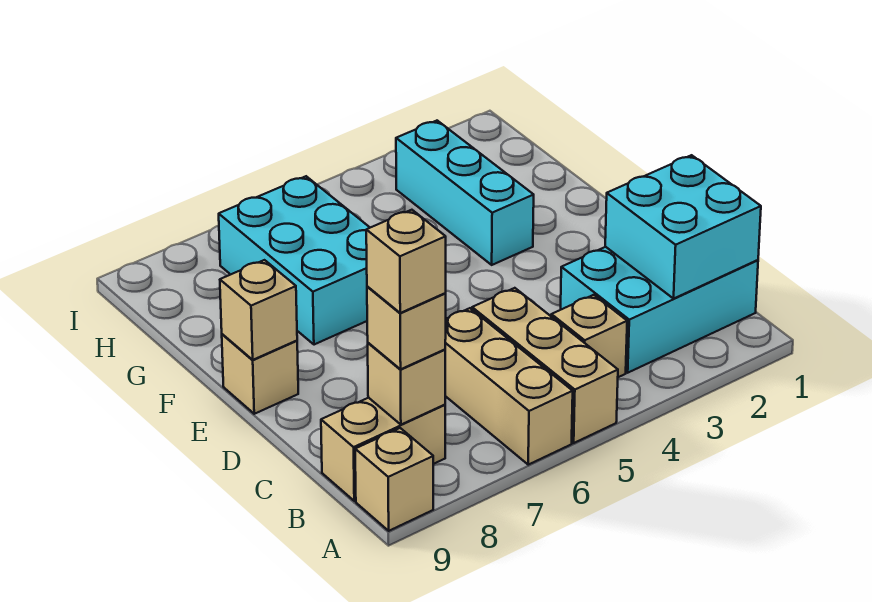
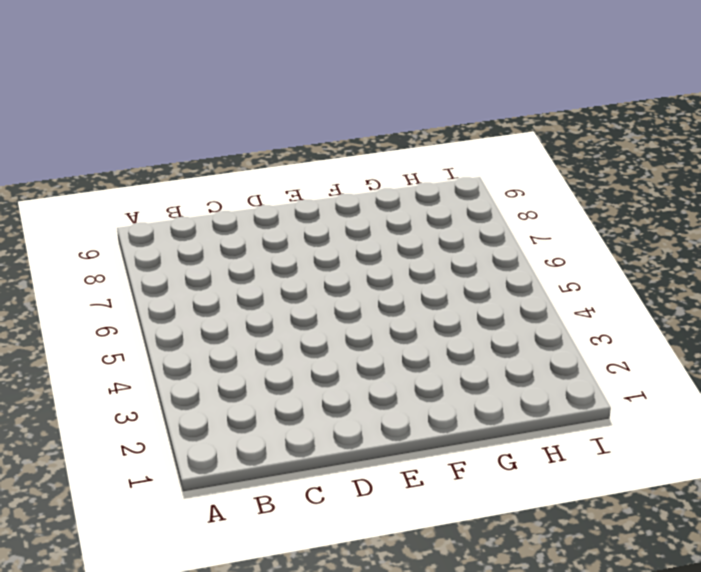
none -> tan brick A5:C5 level 1
none -> tan brick A6:C6 level 1
none -> tan brick A9 level 1

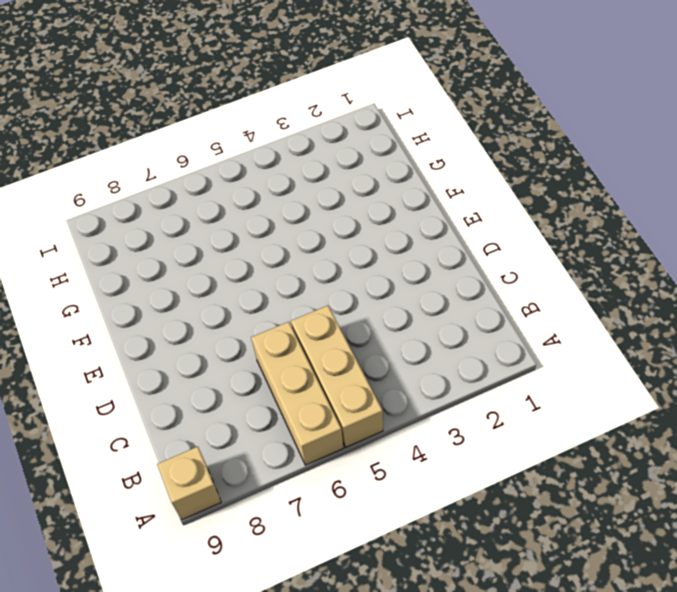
none -> cyan brick B1:C3 level 1
none -> tan brick B4 level 1
none -> tan brick B8:B9 level 1

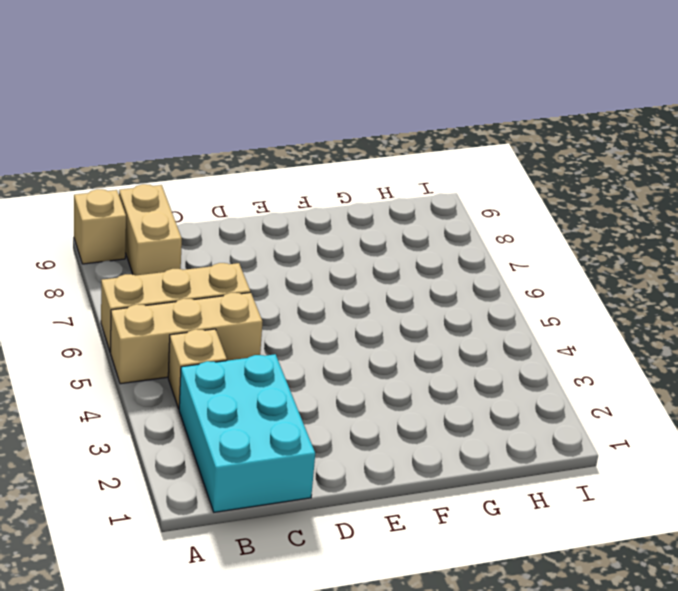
none -> tan brick E9 level 1
none -> cyan brick F3:H3 level 1
none -> cyan brick F6:H7 level 1

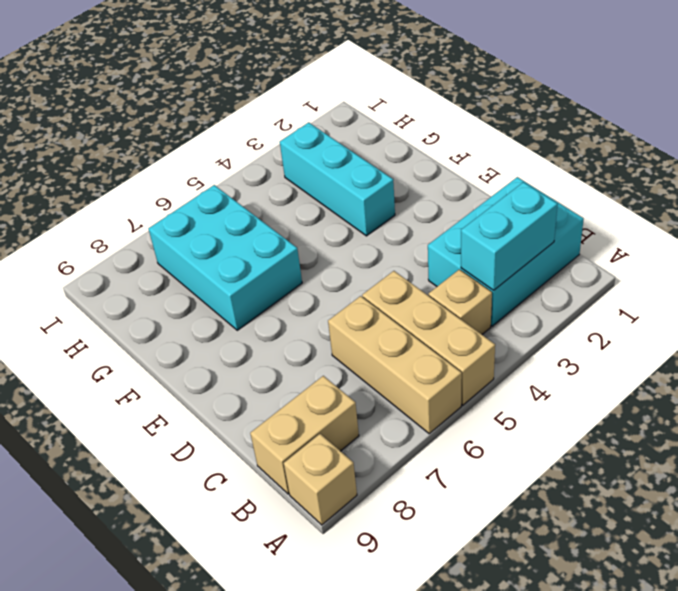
cyan brick B2:B3 level 2 -> cyan brick B1:C2 level 2
none -> tan brick E9 level 1
none -> tan brick B8 level 2
none -> tan brick E9 level 2

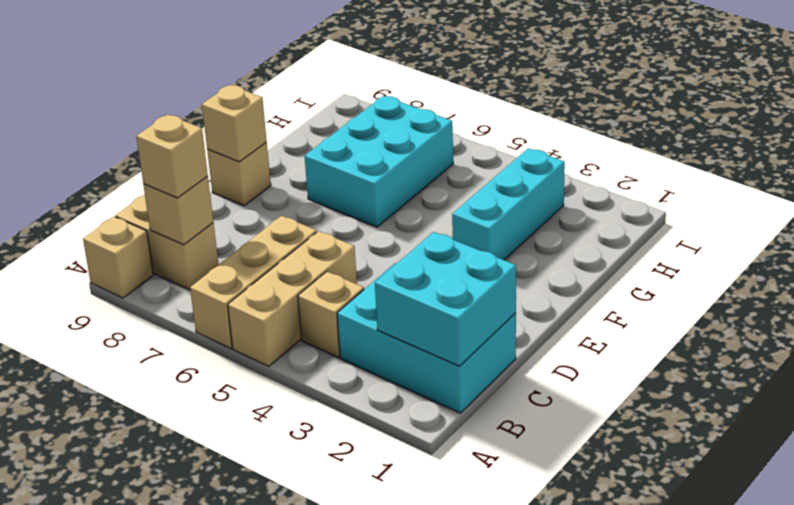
none -> tan brick B8 level 4

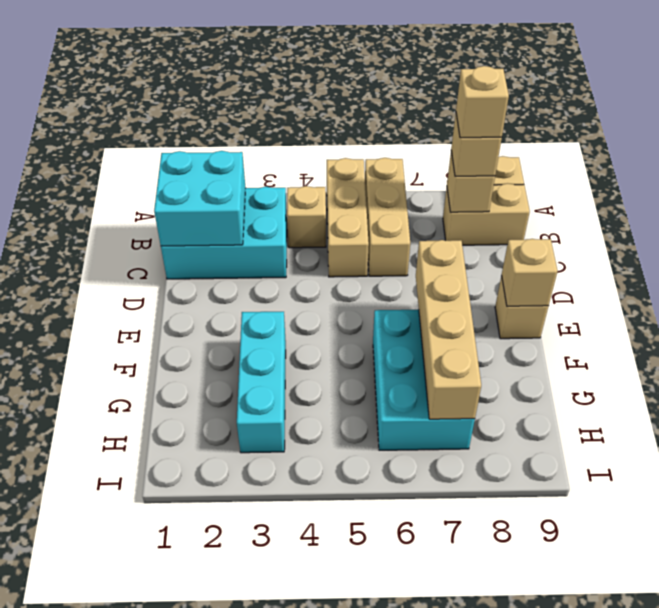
tan brick E7:H7 level 2 -> none

